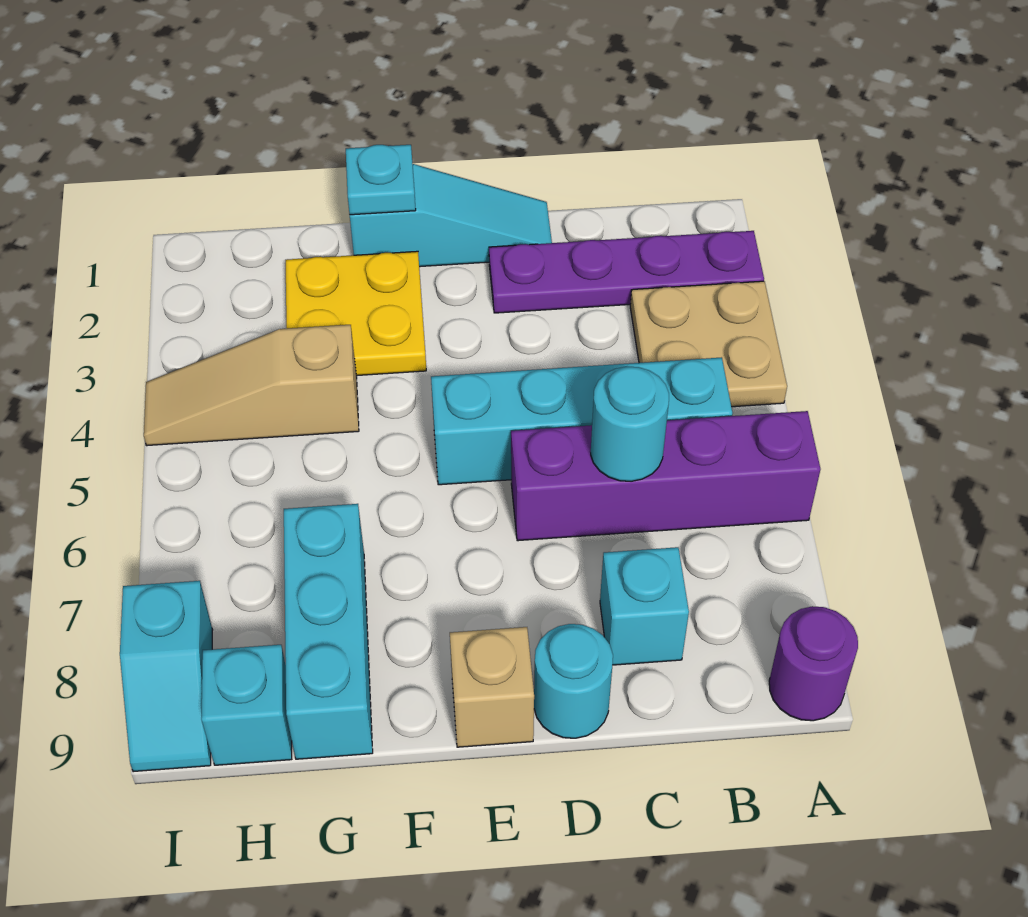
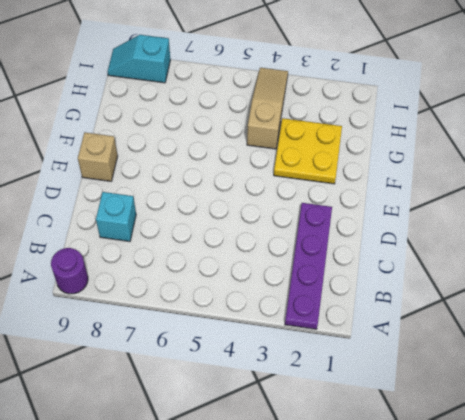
none -> tan plate A3:B4 level 1
none -> purple brick A6:D6 level 1
none -> cyan brick B5:E5 level 1

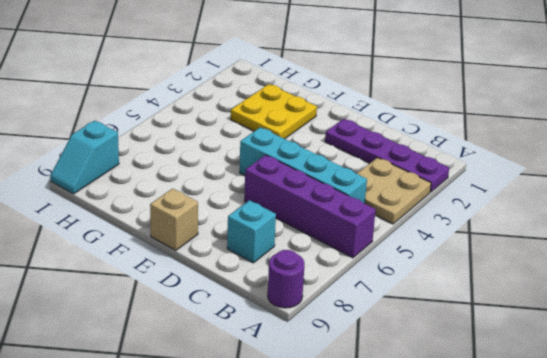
none -> cyan slope D1:F1 level 1 top F
none -> cyan round brick D9 level 1
none -> tan slope G4:I4 level 1 top G

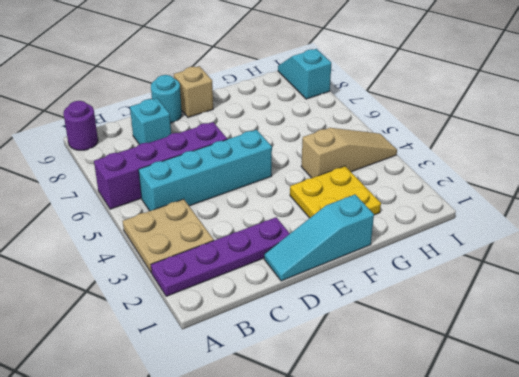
none -> cyan brick G7:G9 level 1
none -> cyan brick H9 level 1
none -> cyan round brick C6 level 2

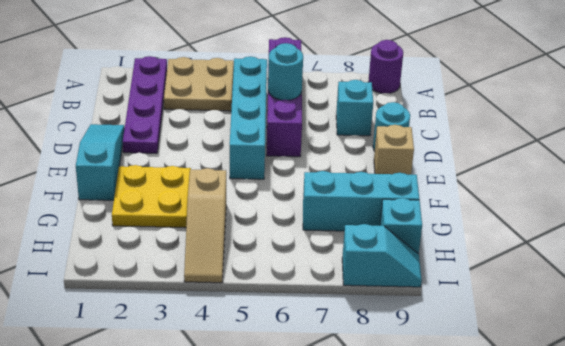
none -> cyan plate F1 level 2

